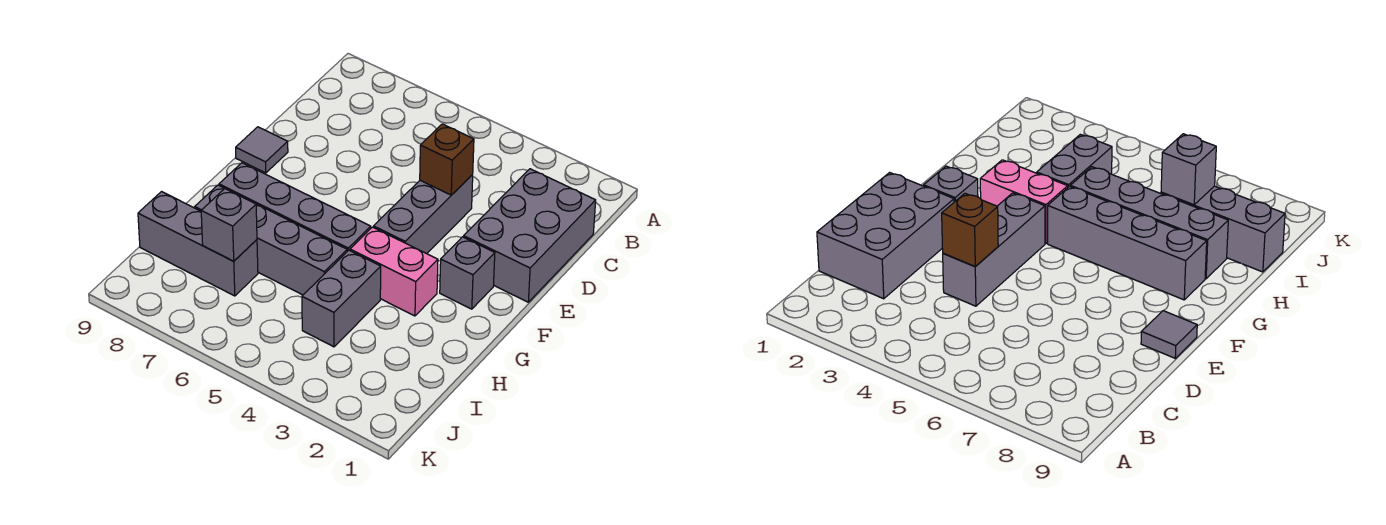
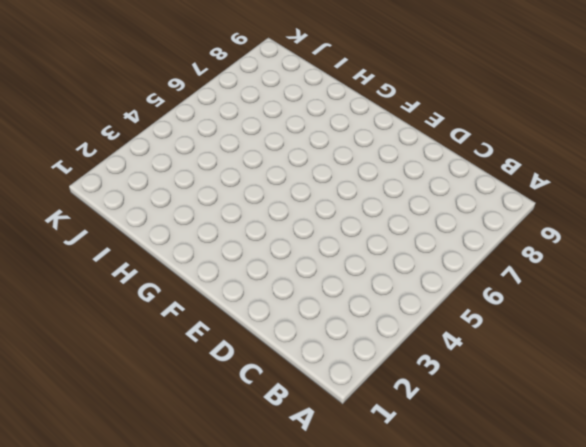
none -> grey brick C1:E2 level 1
none -> grey brick D4:F4 level 1

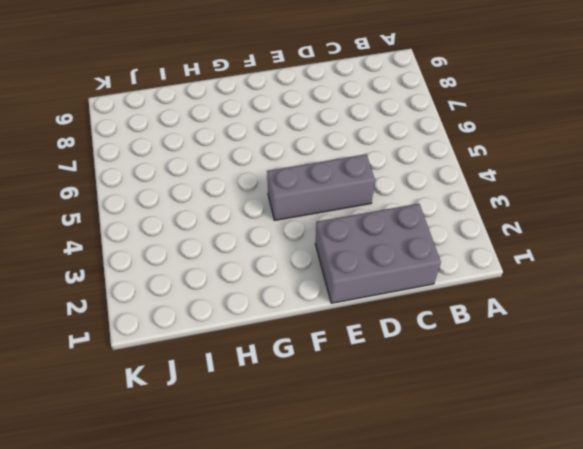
none -> grey tile E9 level 1
none -> grey brick F2 level 1

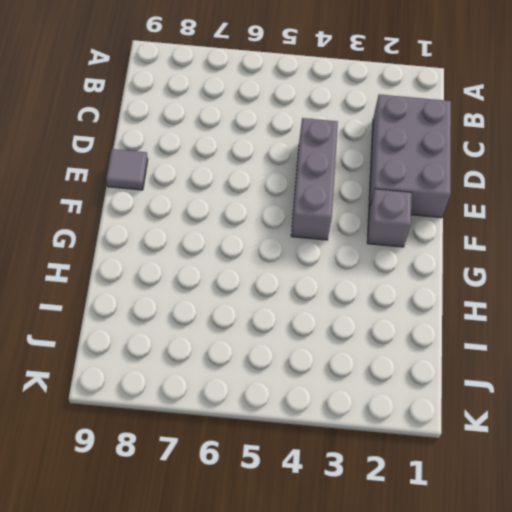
none -> pink brick G3:G4 level 1
none -> grey brick G5:G8 level 1

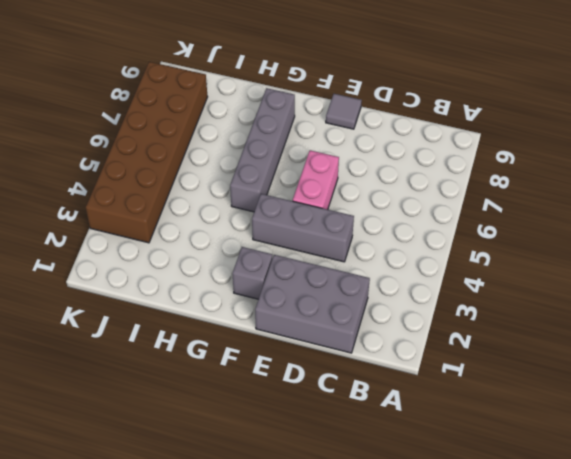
pink brick E5:E6 level 1 -> pink brick G3:G4 level 1
brown brick J3:K8 level 1 -> none
none -> grey brick H4:I4 level 1
none -> grey brick H5:H8 level 1

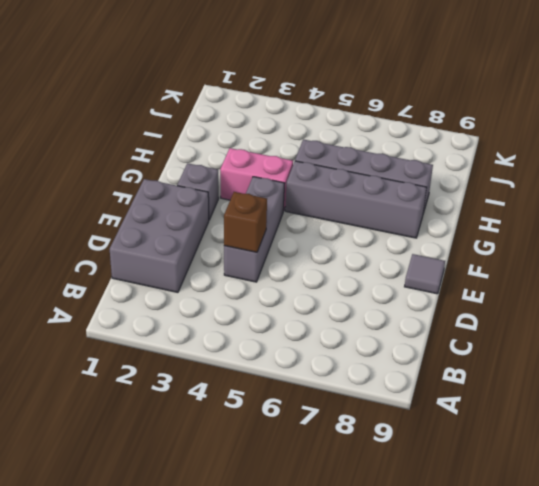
none -> grey brick H4:I4 level 1
none -> grey brick I7:I9 level 1

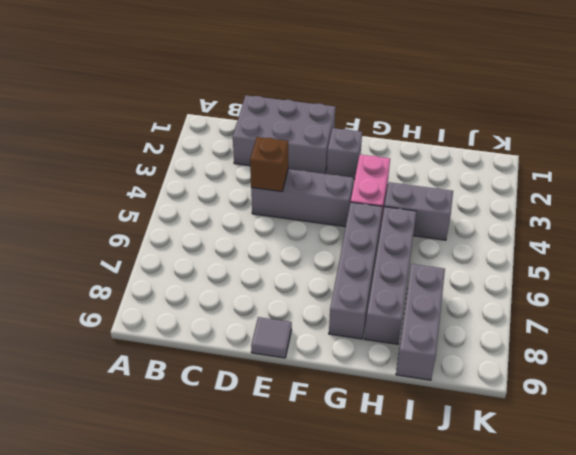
none -> grey brick I7 level 2

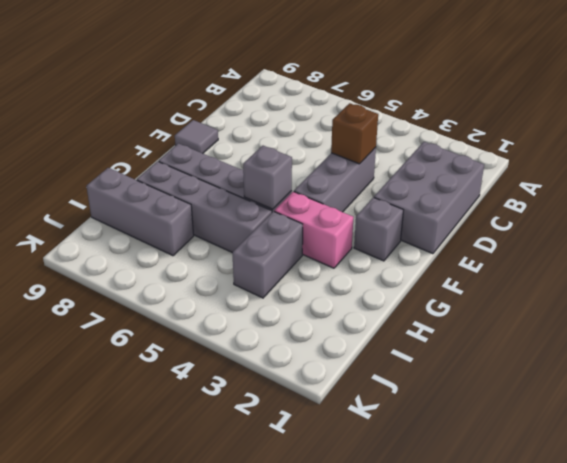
grey brick G5 level 2 -> grey brick I7 level 2

